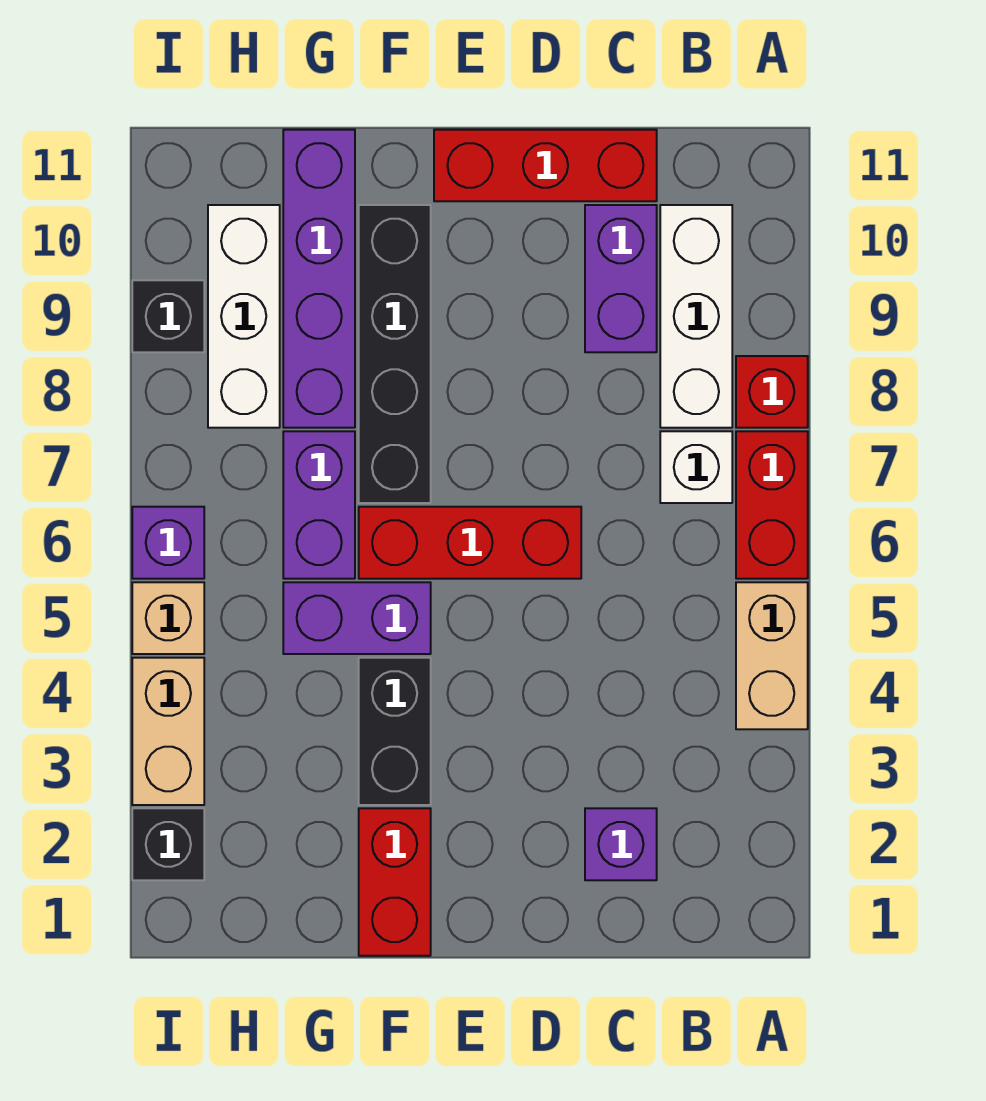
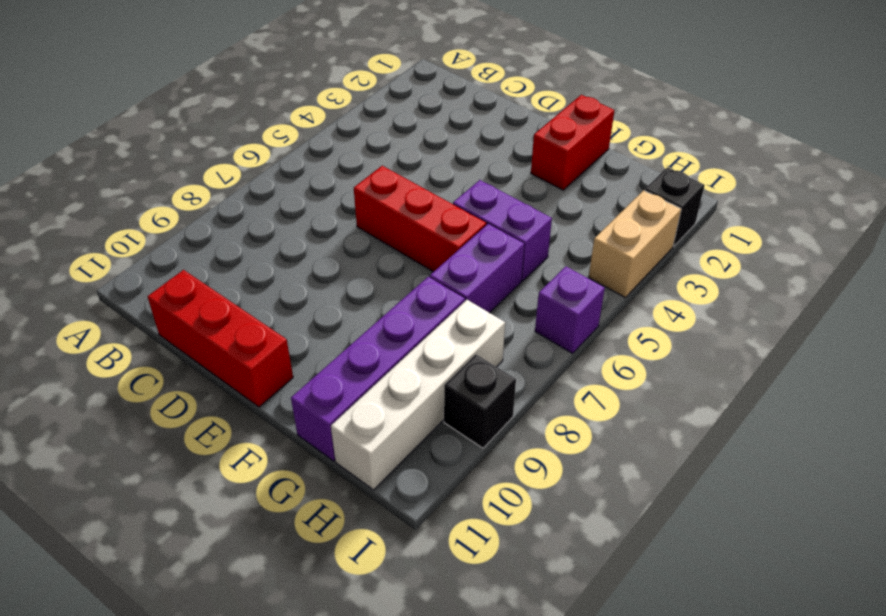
white brick H8:H11 level 1 -> white brick H8:H10 level 1
none -> tan brick A4:A5 level 1
none -> red brick A6:A7 level 1
none -> red brick A8 level 1

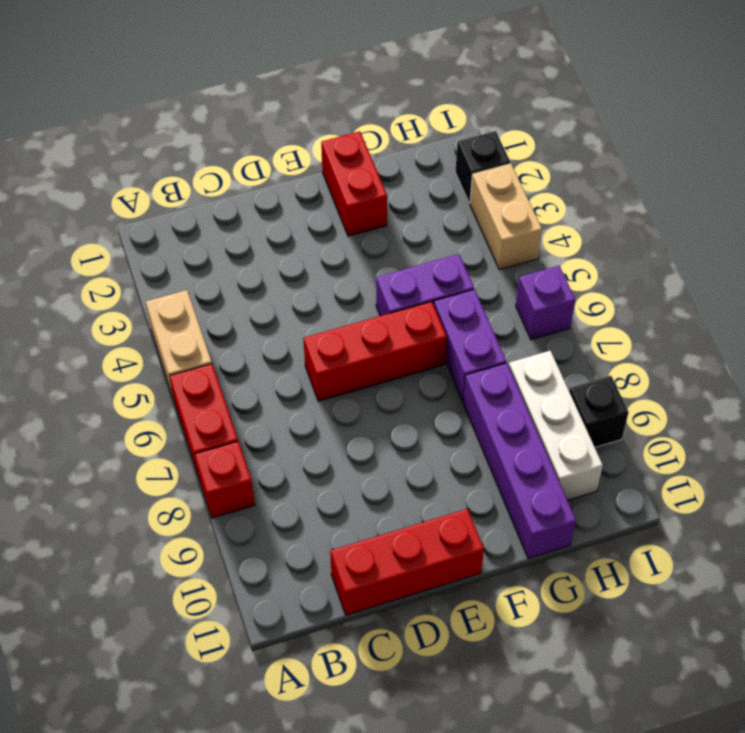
none -> white brick B7 level 1
none -> white brick B8:B10 level 1
none -> purple brick C2 level 1

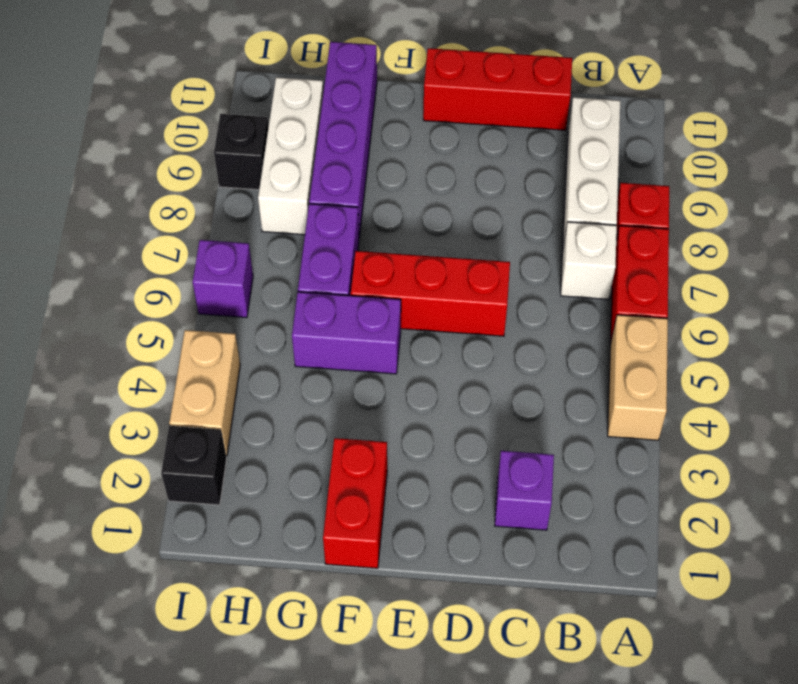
none -> purple brick C9:C10 level 1
none -> black brick F3:F4 level 1
none -> black brick F7:F10 level 1

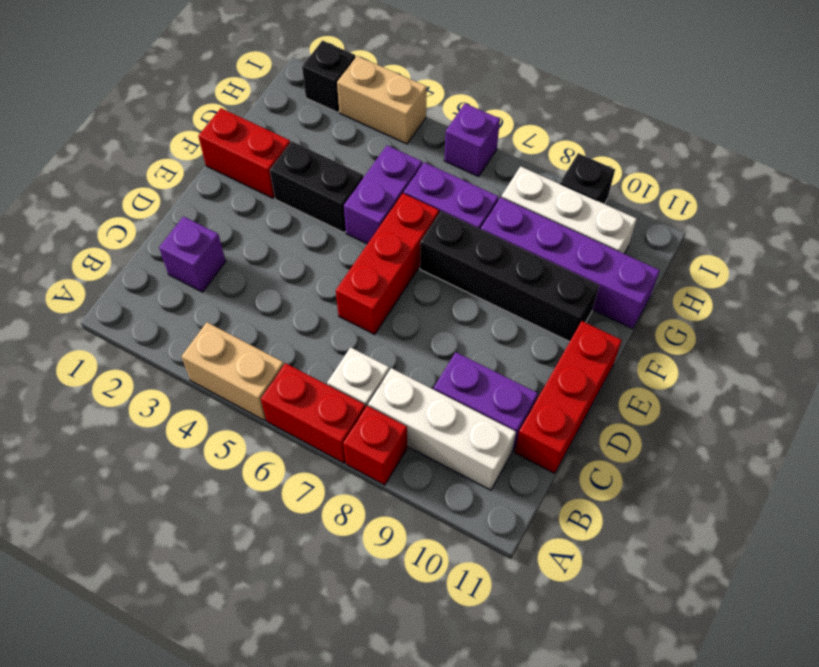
none -> tan brick I5 level 1

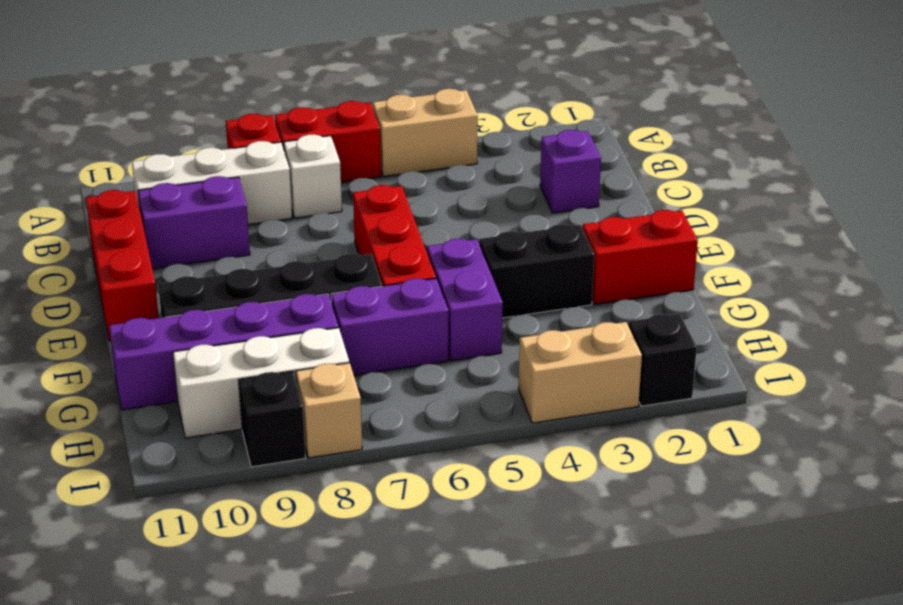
tan brick I8 level 1 -> tan brick I5 level 1
none -> purple brick I6 level 1

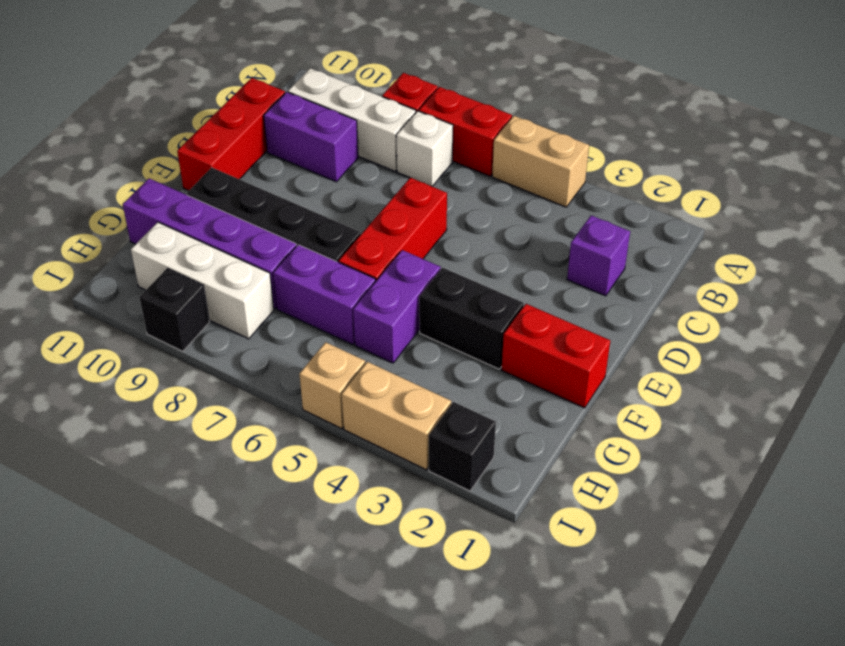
none -> purple brick I6 level 1

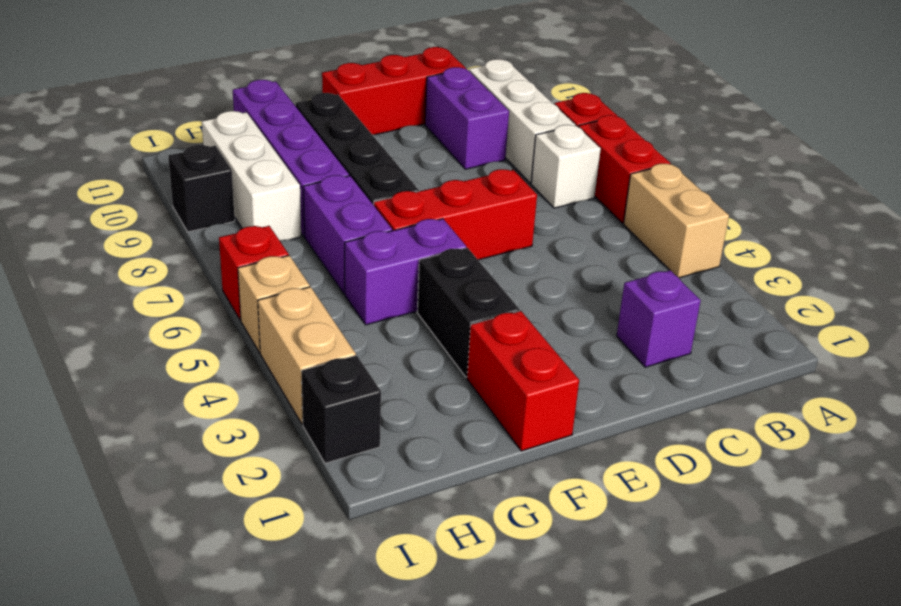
red brick I6 level 1 -> purple brick I6 level 1

